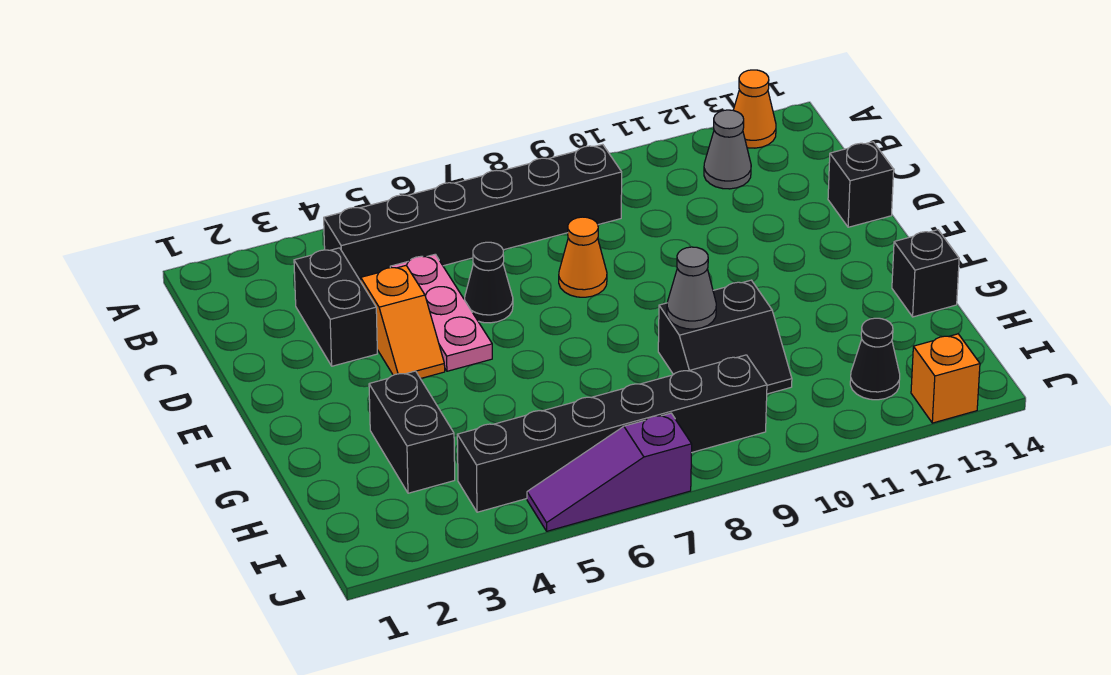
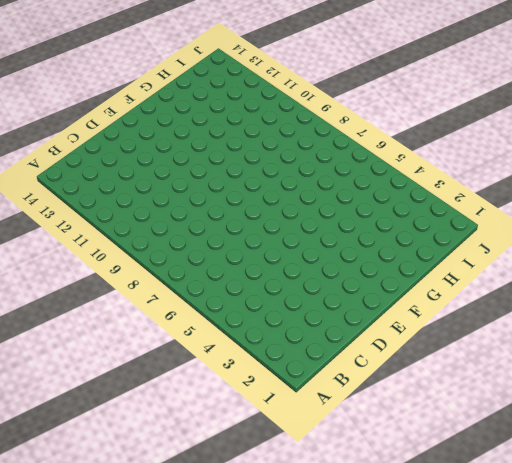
none -> orange cone A13 level 1
none -> black brick B4:B9 level 1
none -> grey cone B12 level 1

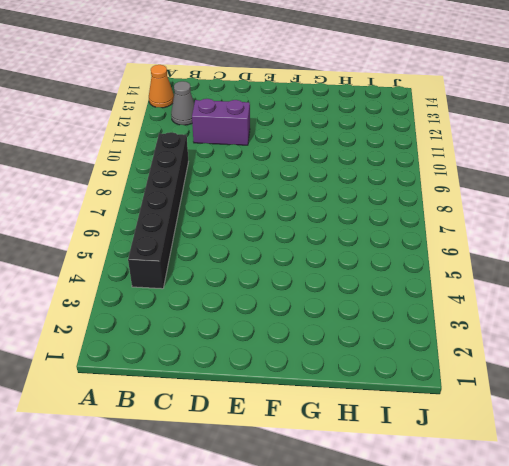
purple brick C11:D11 level 1 -> none
none -> black brick C3:D3 level 1
none -> pink plate C5:E5 level 1
none -> orange slope D4:E4 level 1 top D

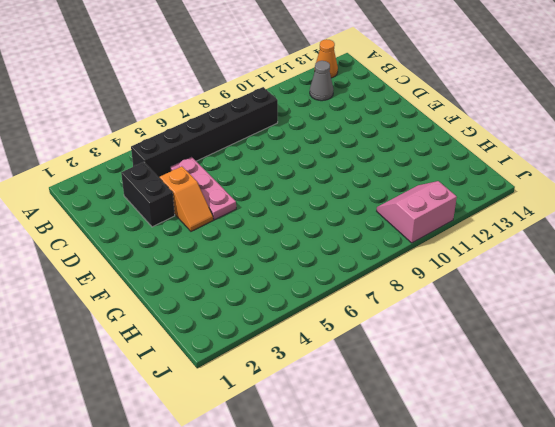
pink slope I10:J11 level 1 top J -> none
none -> black cone D6 level 1
none -> orange cone D8 level 1
none -> black brick D14 level 1

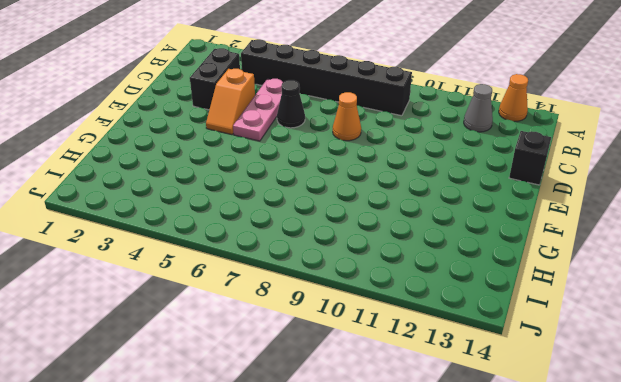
none -> black brick G3:H3 level 1
none -> black slope G9:H10 level 1 top G
none -> black brick G14 level 1

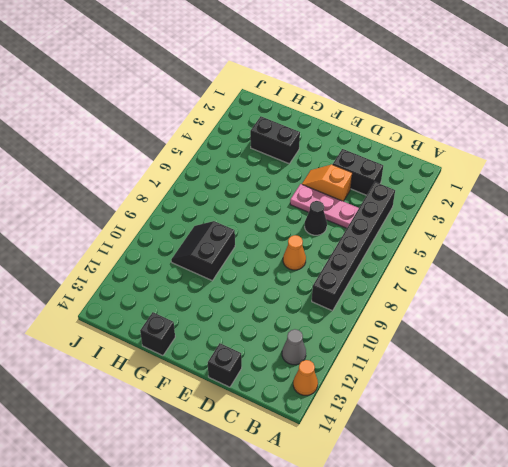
none -> black brick I4:I9 level 1
none -> black cone I12 level 1
none -> purple slope J5:J7 level 1 top 7

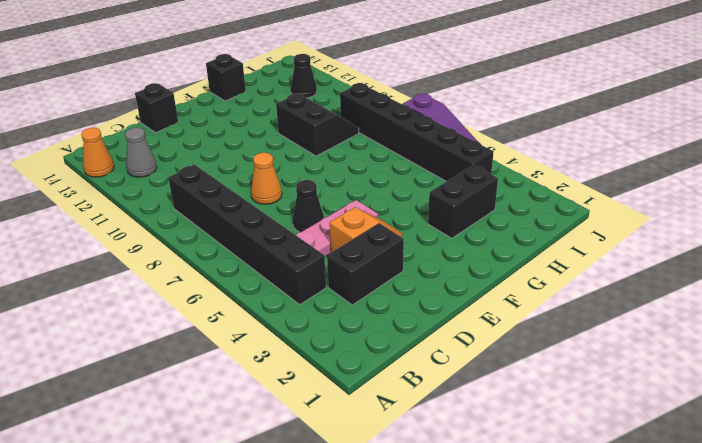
none -> orange brick J13 level 1
none -> grey cone G9 level 2

